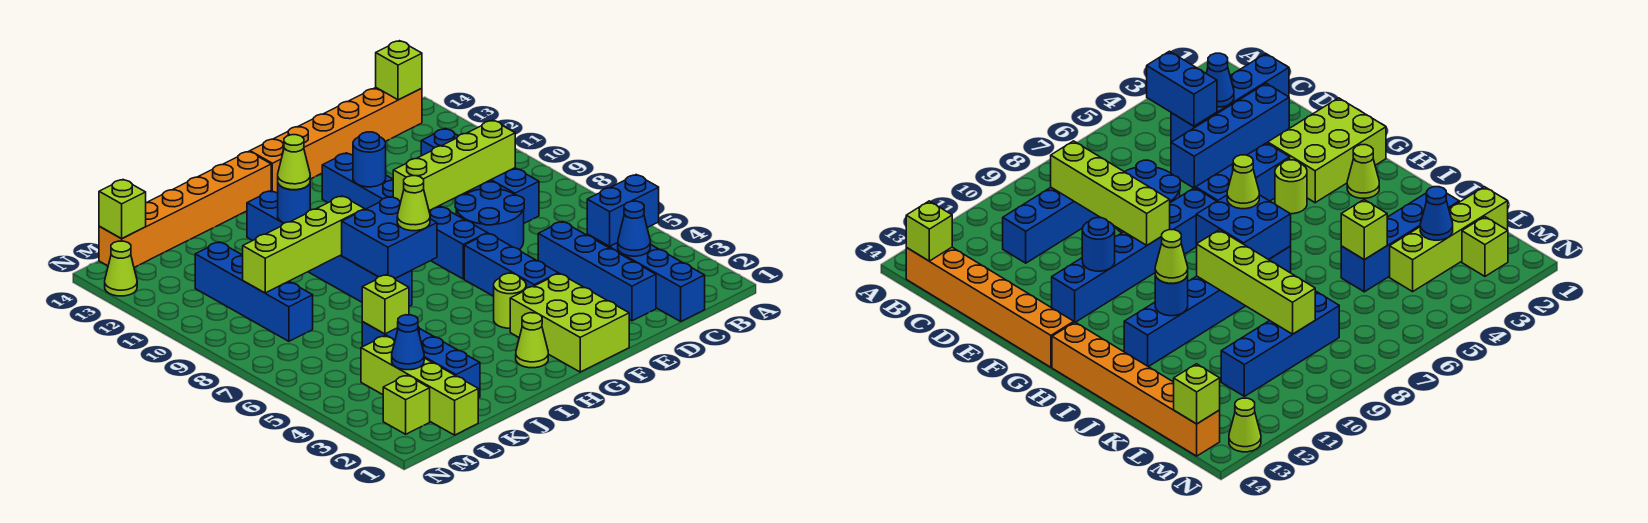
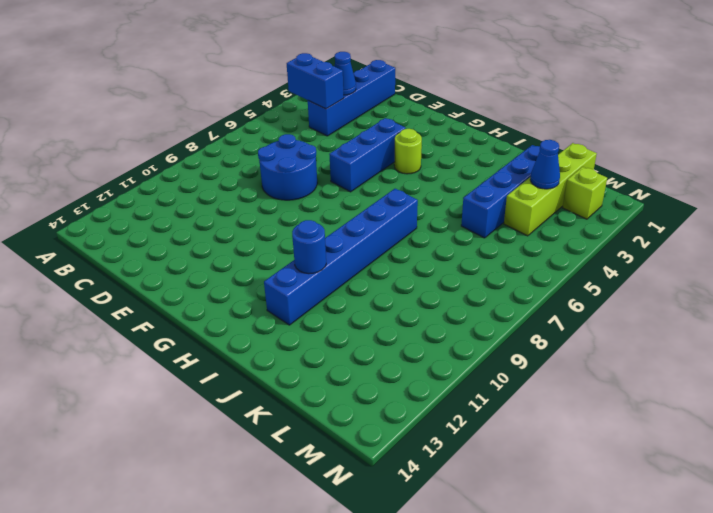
none -> orange brick B14:G14 level 1
none -> blue brick C8:C11 level 1
none -> blue brick D2:D5 level 1
none -> lime brick F1:G3 level 1

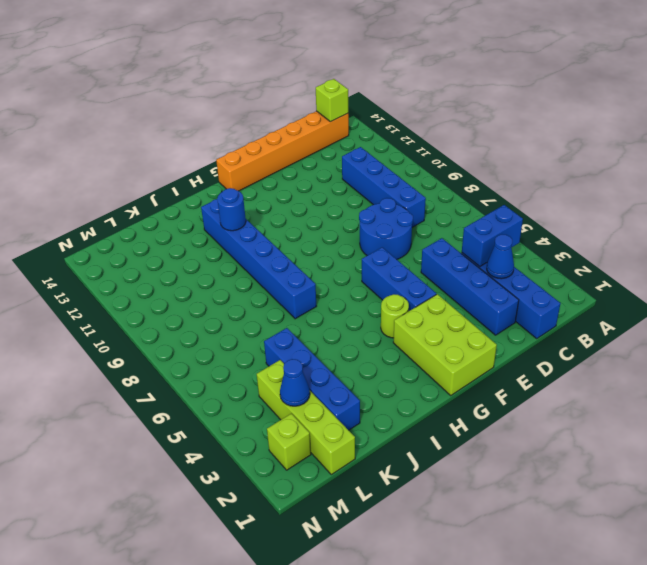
none -> blue brick F7:F12 level 1
none -> lime cone H2 level 1
none -> orange brick H14:M14 level 1
none -> blue brick L8:L11 level 1

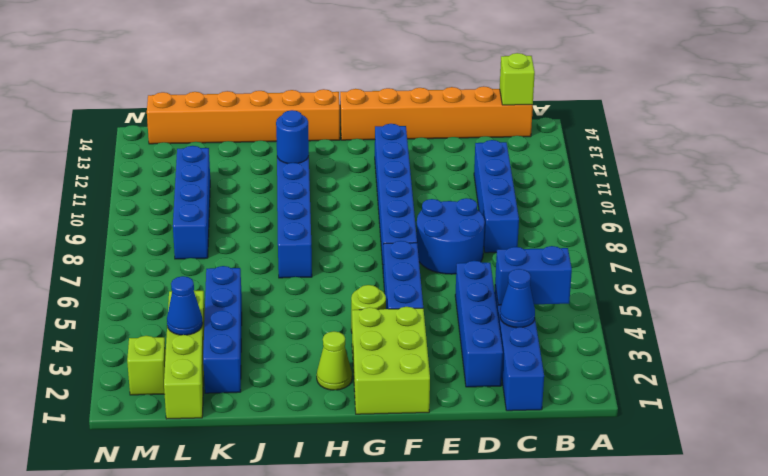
none -> lime cone N13 level 1
none -> lime brick C9:F9 level 2
none -> blue round brick F11 level 2
none -> blue brick H7:I8 level 2

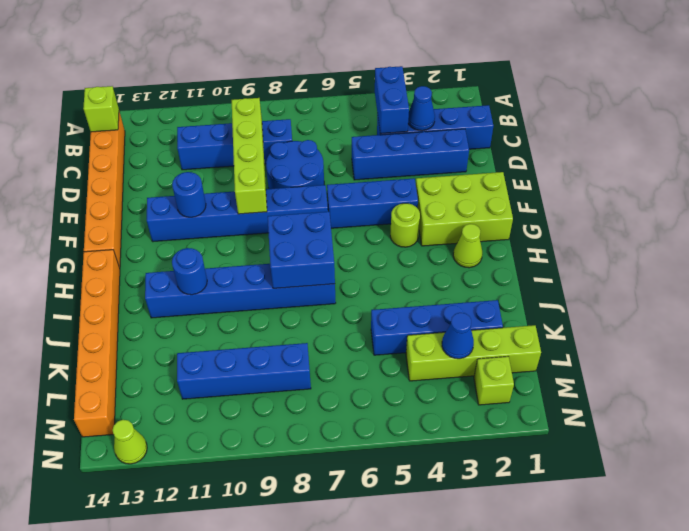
none -> lime brick I9:L9 level 2
none -> lime brick K5 level 2
none -> lime brick M14 level 2
none -> lime cone H7 level 3

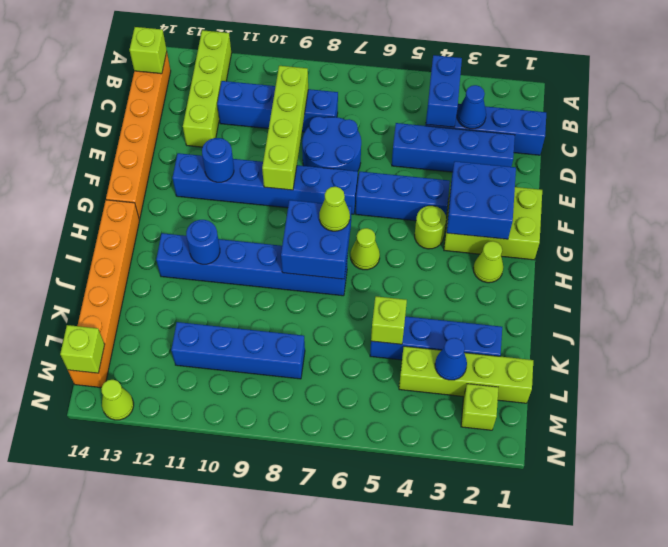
lime brick A12:D12 level 1 -> lime brick I9:L9 level 2
blue brick F2:G3 level 2 -> none
lime cone H6 level 1 -> lime cone I11 level 3

